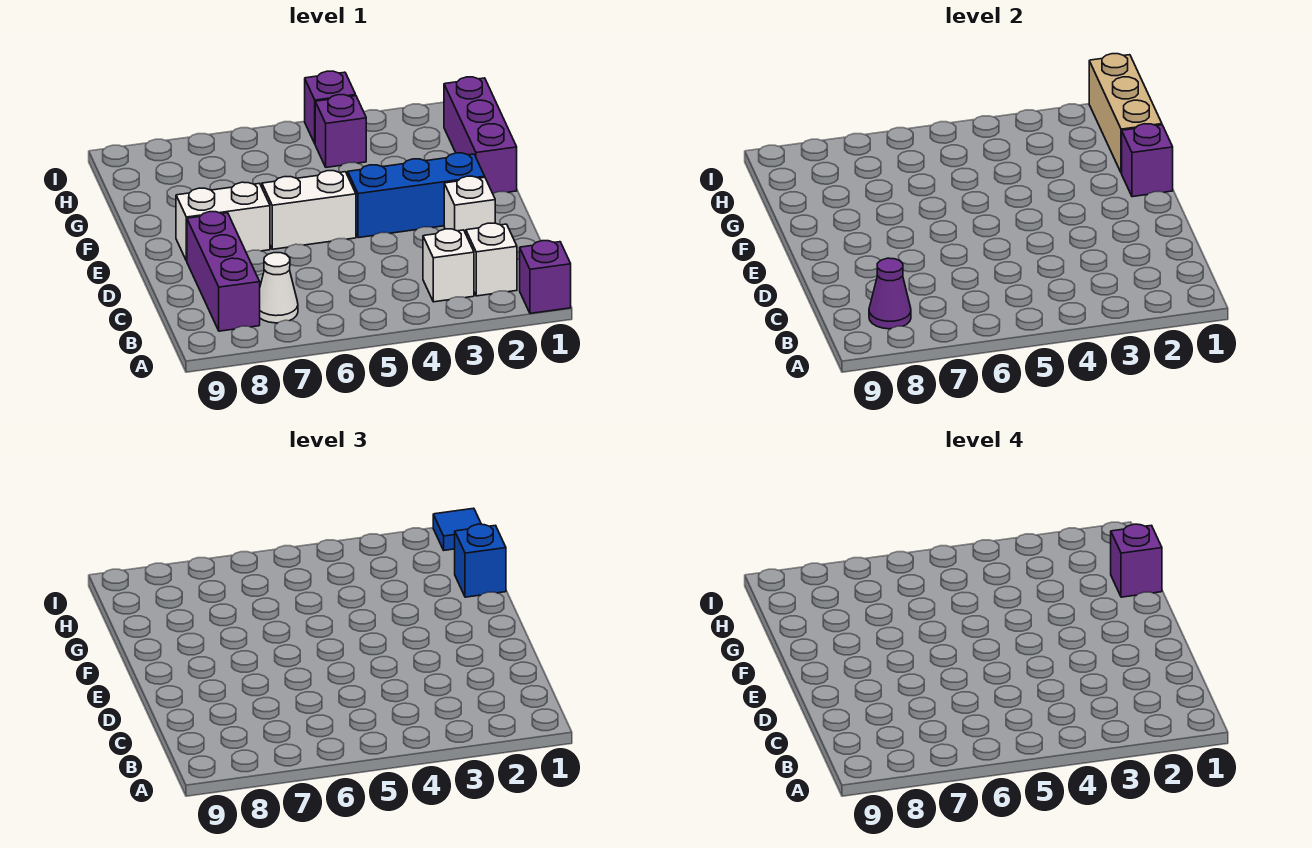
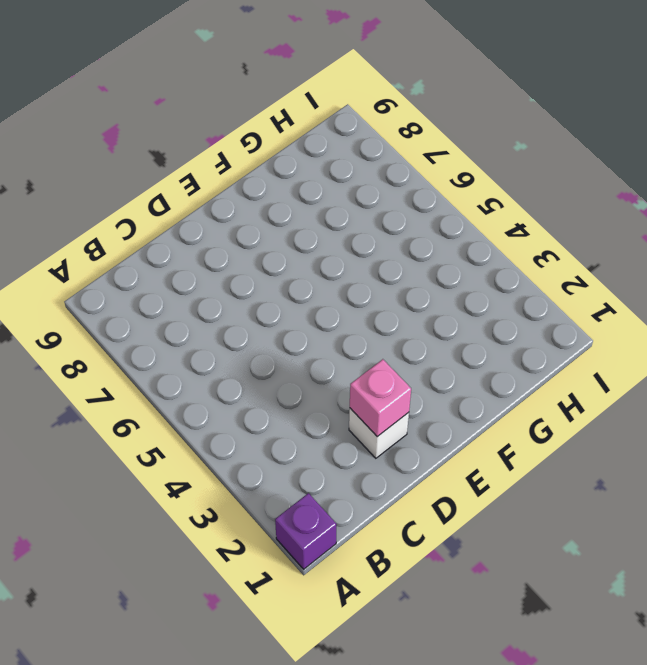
pink brick D2 level 2 -> none
none -> white brick B2 level 1
none -> white brick B3 level 1
none -> white cone B7 level 1

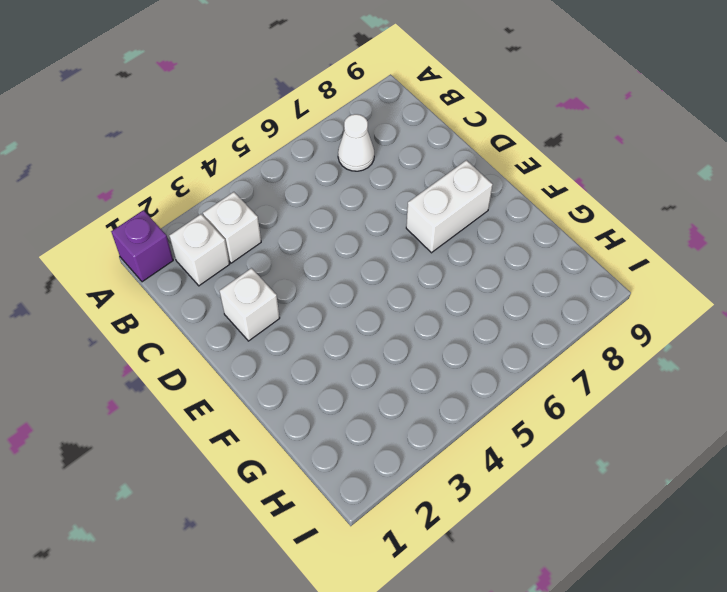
none -> purple brick B8:D8 level 1
none -> blue brick E2:E4 level 1
none -> white brick E5:E6 level 1

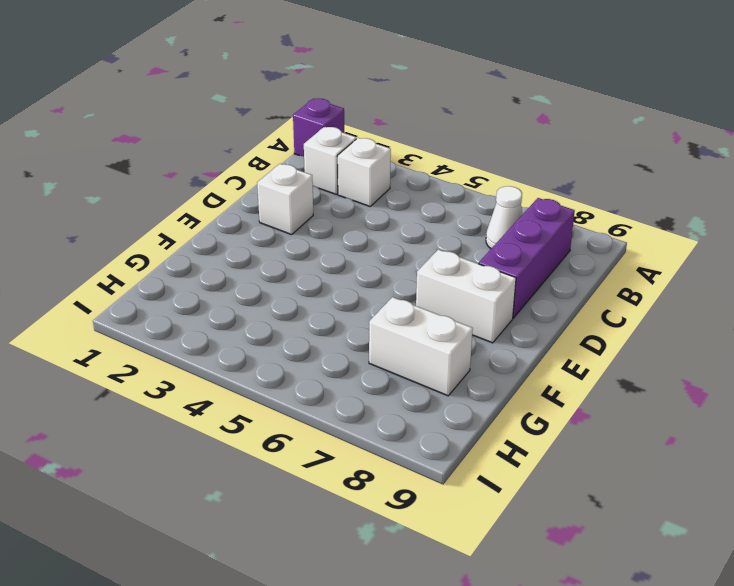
white brick G7:G8 level 1 -> white brick E5:E6 level 1
none -> blue brick E2:E4 level 1
none -> purple brick F1:H1 level 1
none -> purple brick H4 level 1

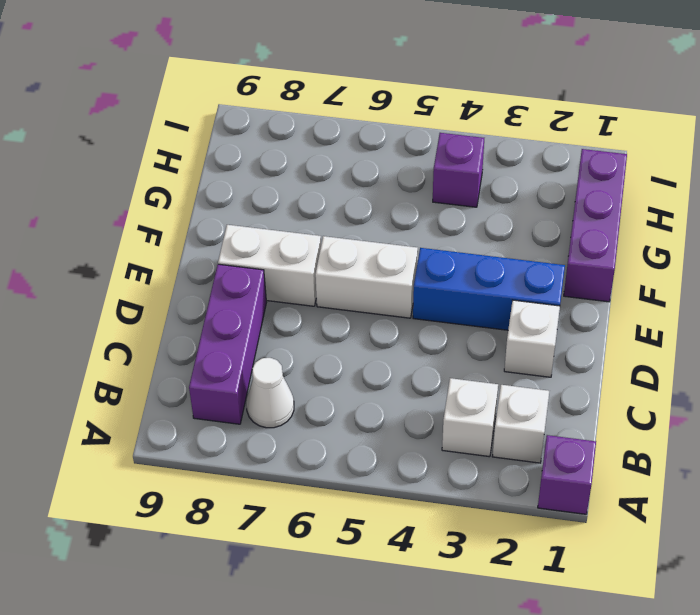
none -> purple brick I4 level 1
none -> purple cone B8 level 2
none -> purple brick F1 level 2

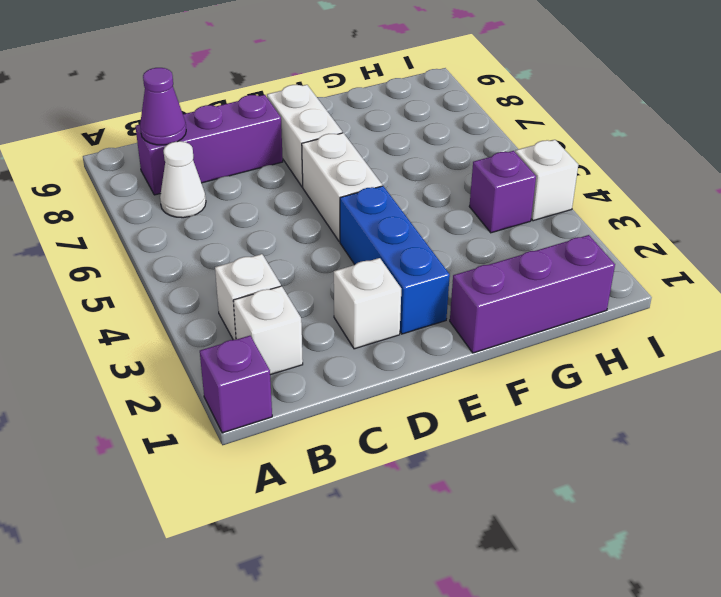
white brick I4 level 1 -> purple brick I4 level 1
none -> purple brick F1 level 2
none -> tan brick G1:I1 level 2
none -> blue brick G1 level 3

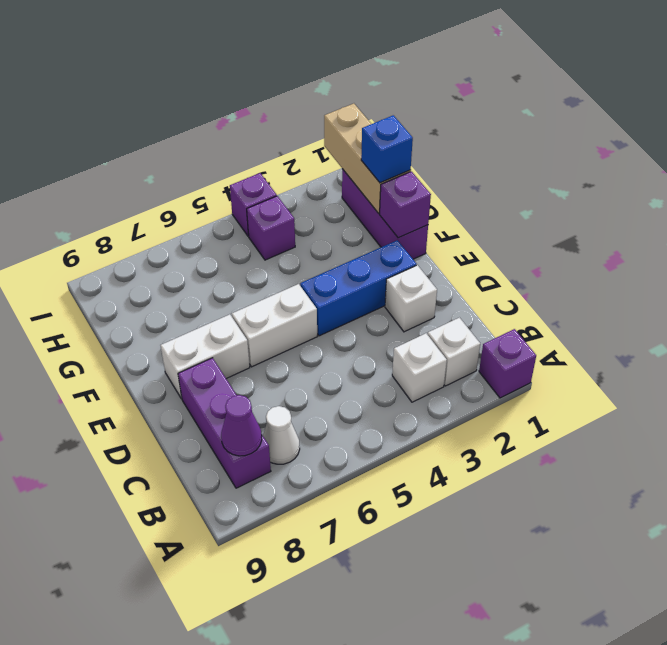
none -> blue tile I1 level 3
none -> purple brick G1 level 4

